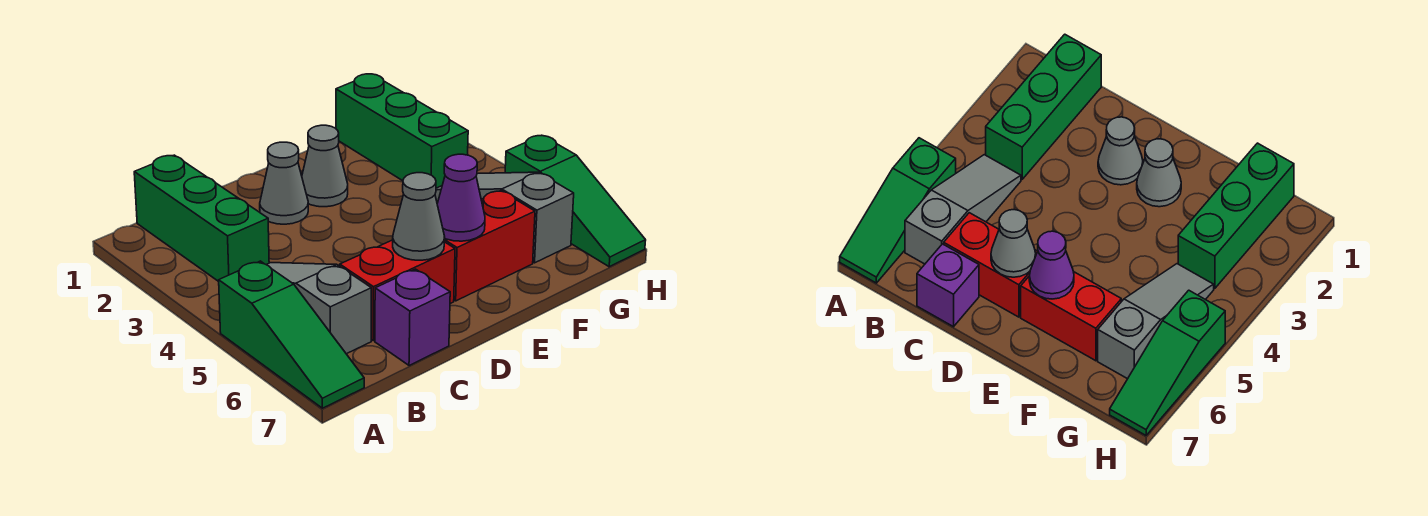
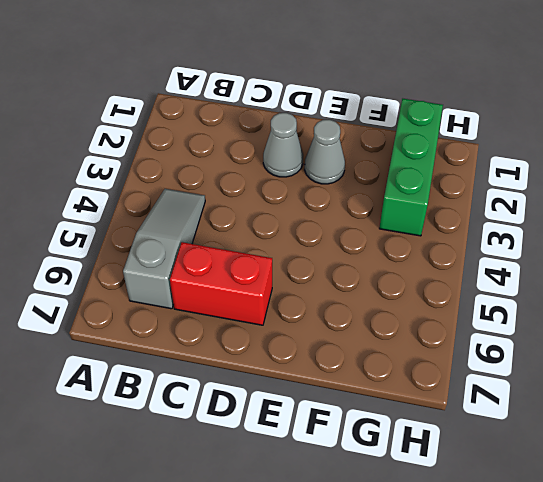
none -> green slope A5:A7 level 1 top 5
none -> green brick B1:B3 level 1
none -> purple brick C7 level 1

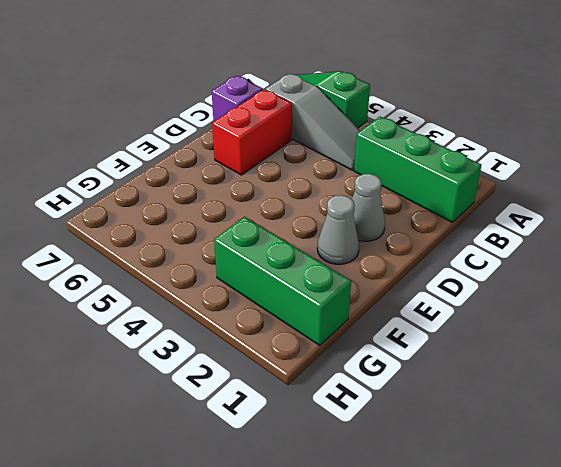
none -> red brick E6:F6 level 1
none -> grey slope G4:G6 level 1 top 6
none -> green slope H5:H7 level 1 top 5

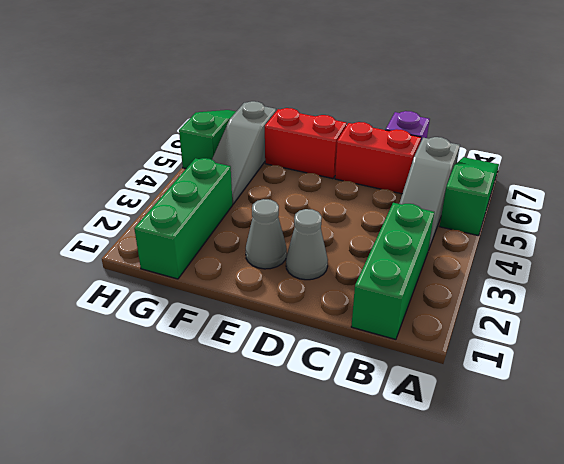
none -> grey cone D6 level 2
none -> purple cone E6 level 2

